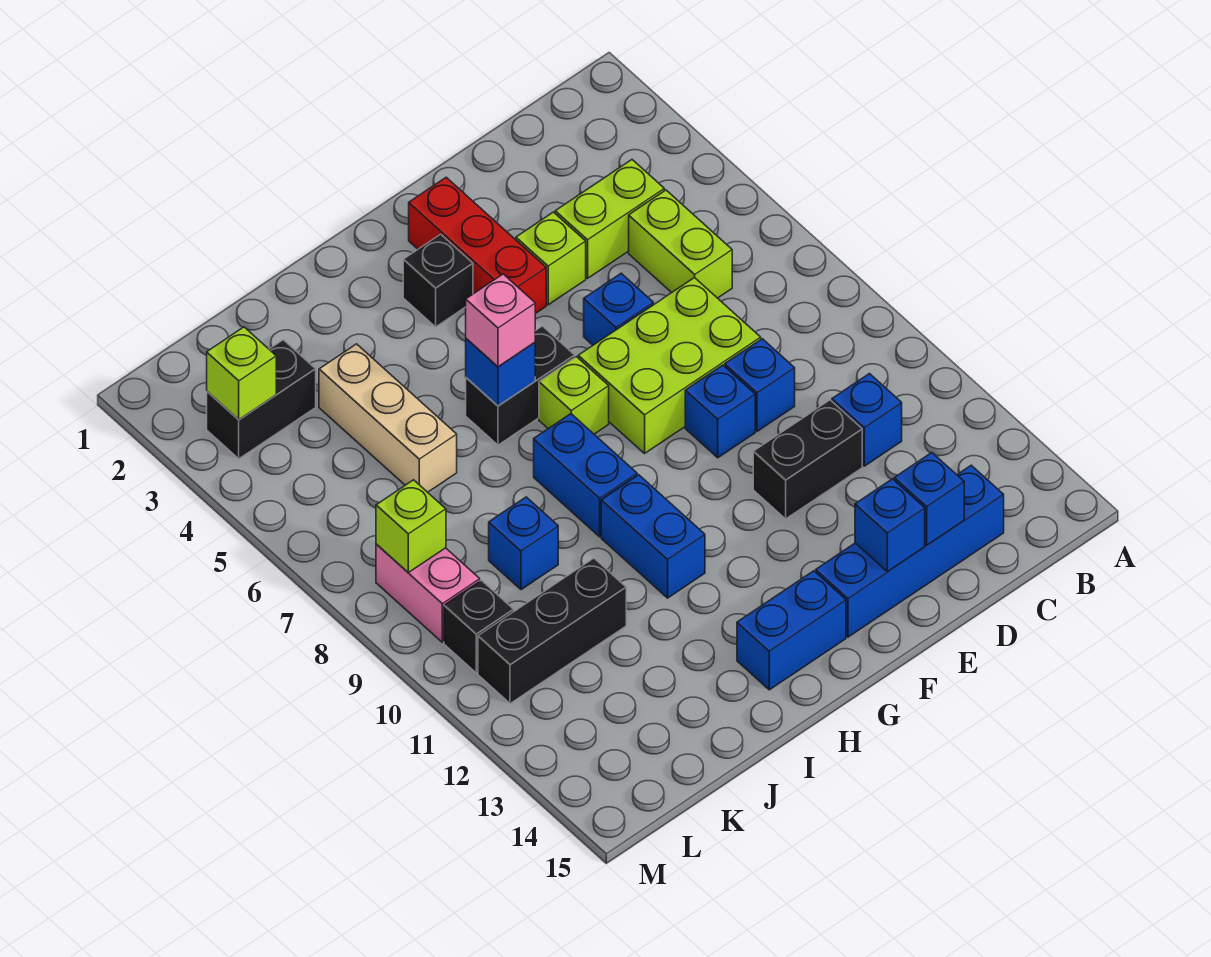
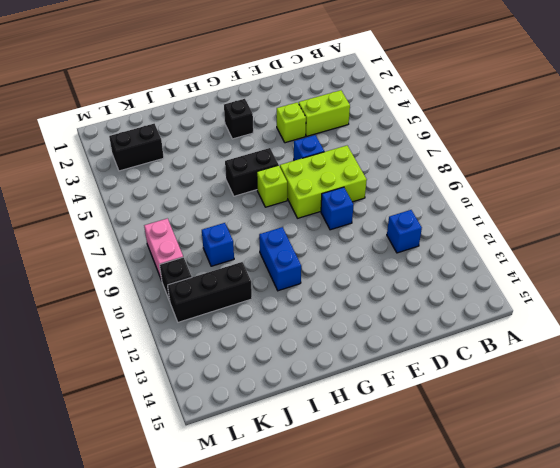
none -> lime brick C5:C6 level 1
none -> blue brick C14:F14 level 1
none -> blue brick D9 level 1

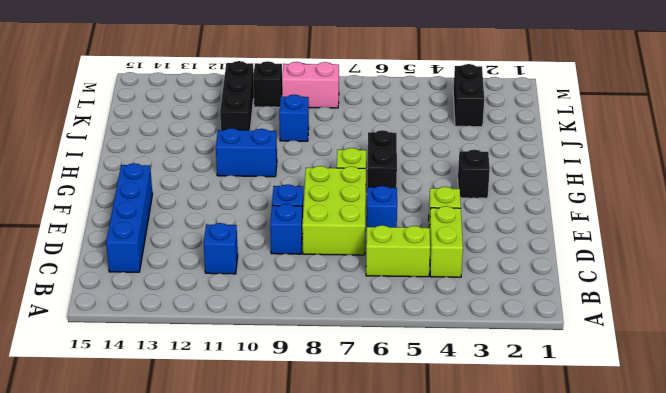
none -> black brick D11:E11 level 1
none -> red brick F2:F4 level 1
none -> blue brick G14:H14 level 1

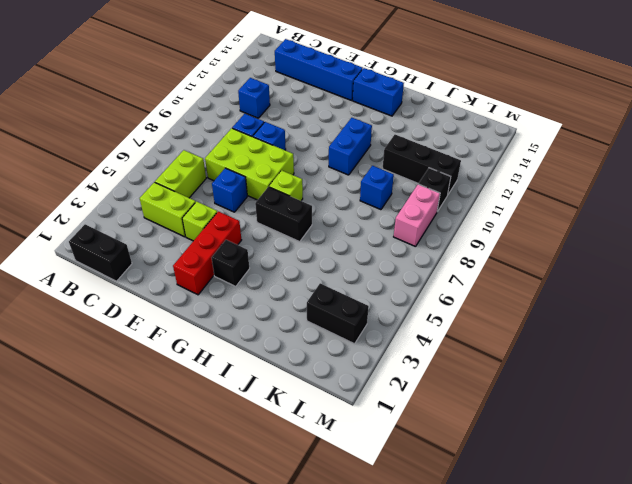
black brick B1:C1 level 1 -> black brick D11:E11 level 1
none -> blue brick H8:H9 level 1
none -> tan brick J4:J6 level 1
none -> blue brick D14 level 2

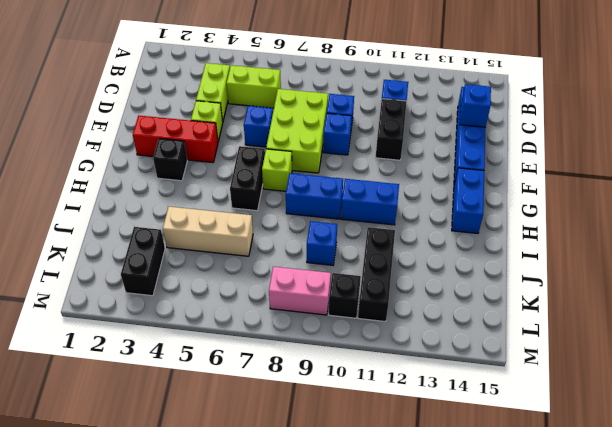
none -> blue brick E14 level 2
none -> blue brick H6 level 2
none -> lime brick L3 level 2

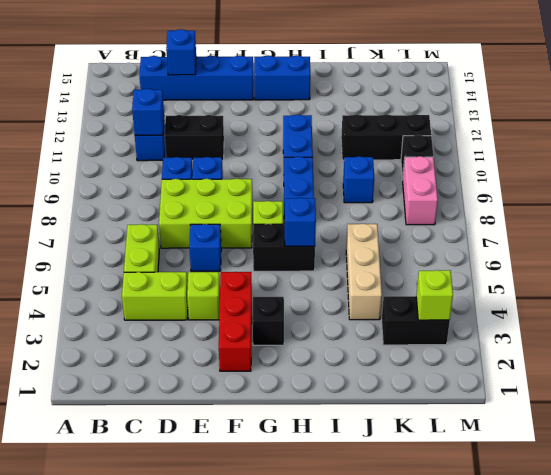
blue brick C11 level 2 -> blue brick E14 level 2
none -> lime brick L8 level 2
none -> pink brick H6 level 3

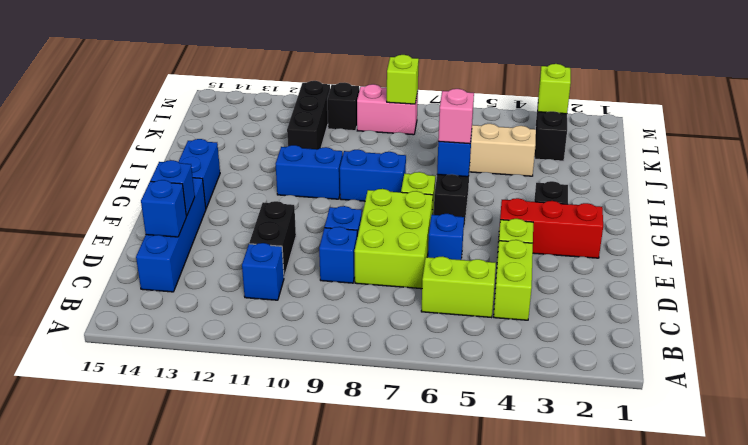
none -> blue brick J9 level 1

